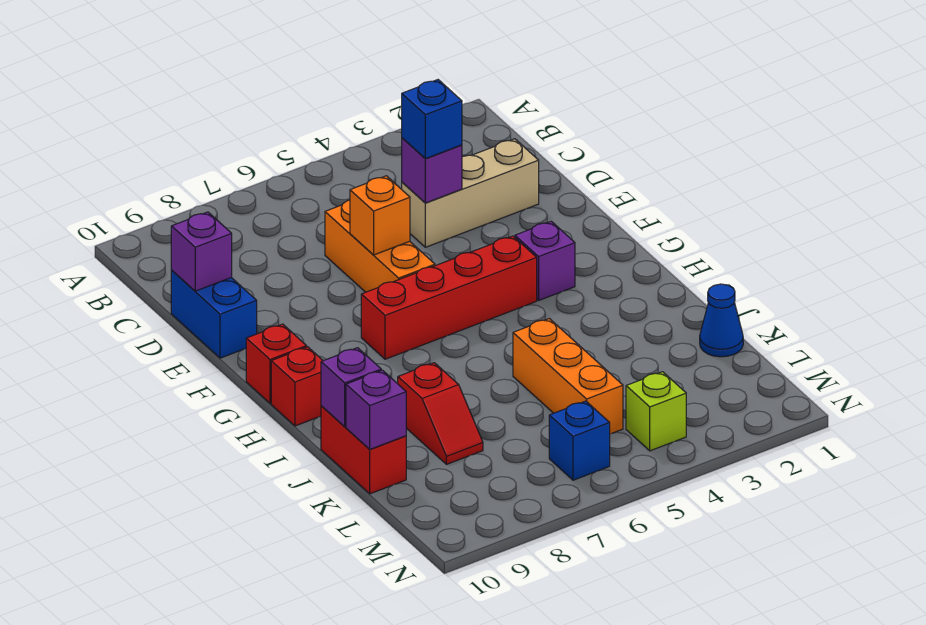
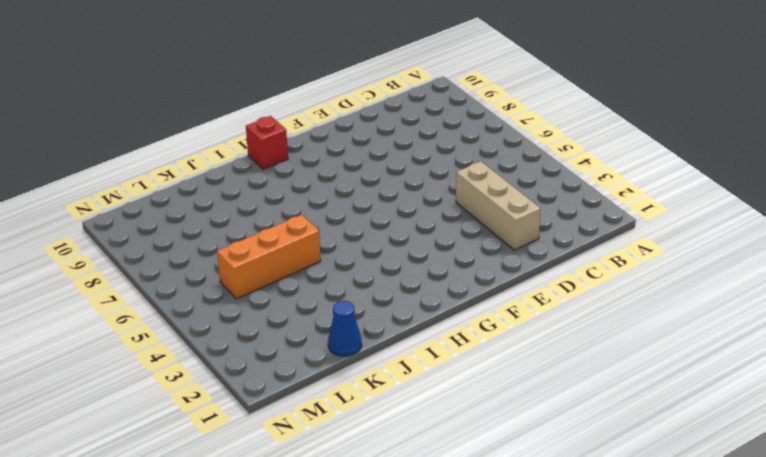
none -> orange brick D6:F6 level 1
none -> blue brick D10:E10 level 1
none -> purple brick G3 level 1

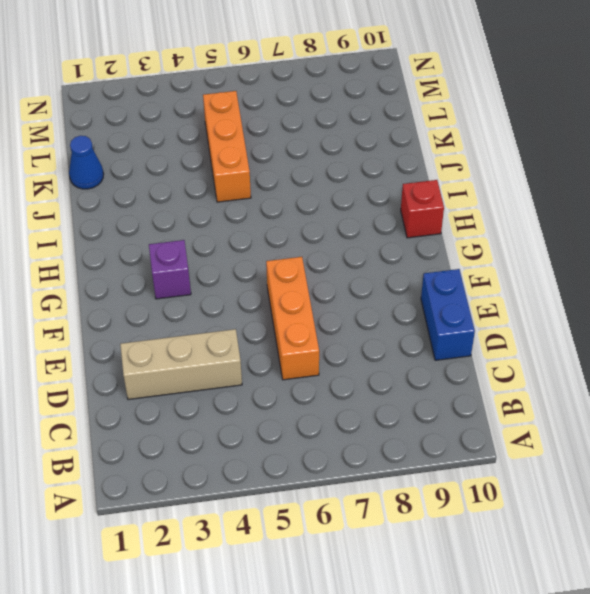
none -> red brick G4:G7 level 1
none -> red brick G10 level 1
none -> red slope J8:K8 level 1 top J

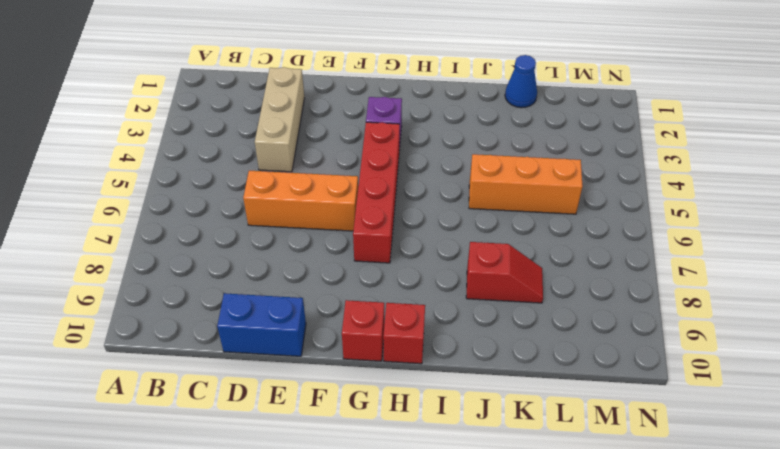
none -> red brick J10:K10 level 1
none -> lime brick M4 level 1
none -> blue brick M6 level 1

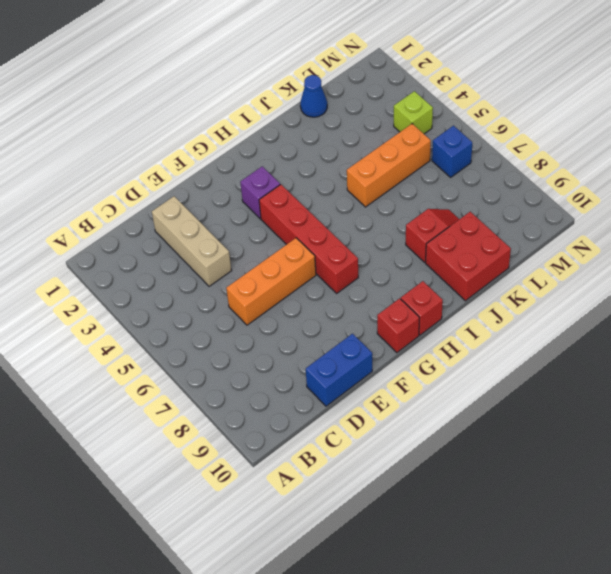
red brick J9:K10 level 1 -> red brick J10:K10 level 1
none -> purple brick D4 level 2
none -> purple brick D10 level 2
none -> orange brick E6 level 2

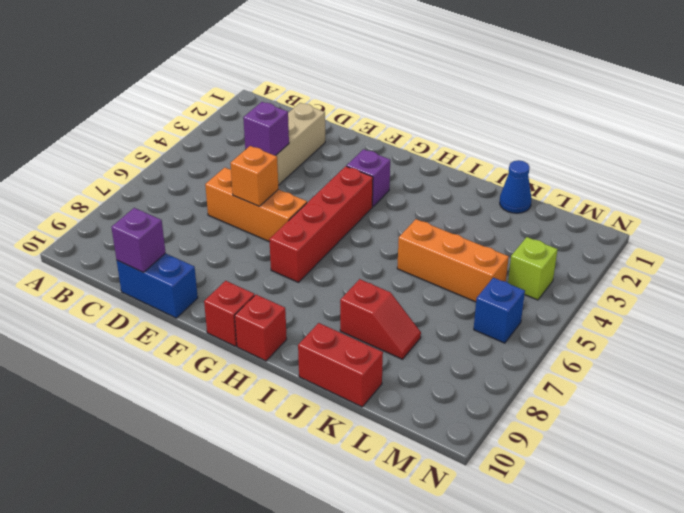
none -> purple brick J10 level 2
none -> purple brick K10 level 2
none -> blue brick D4 level 3

